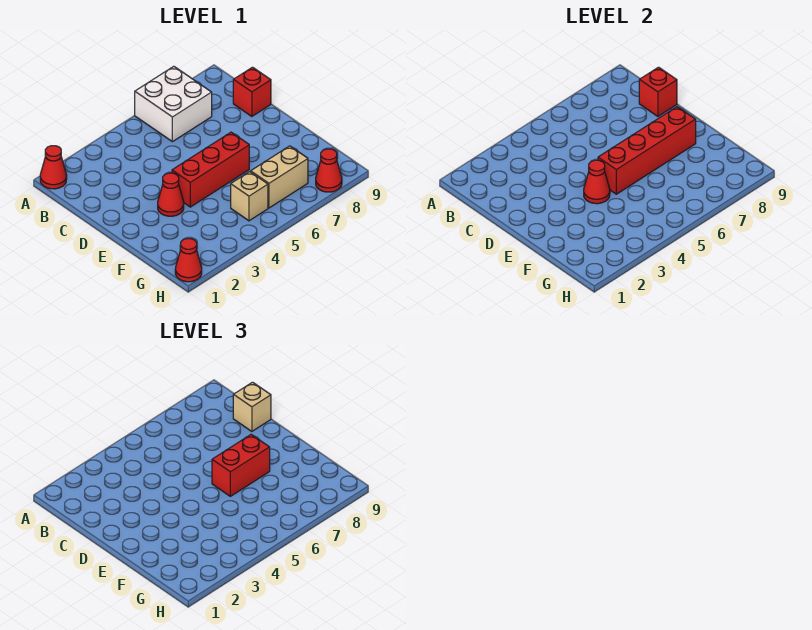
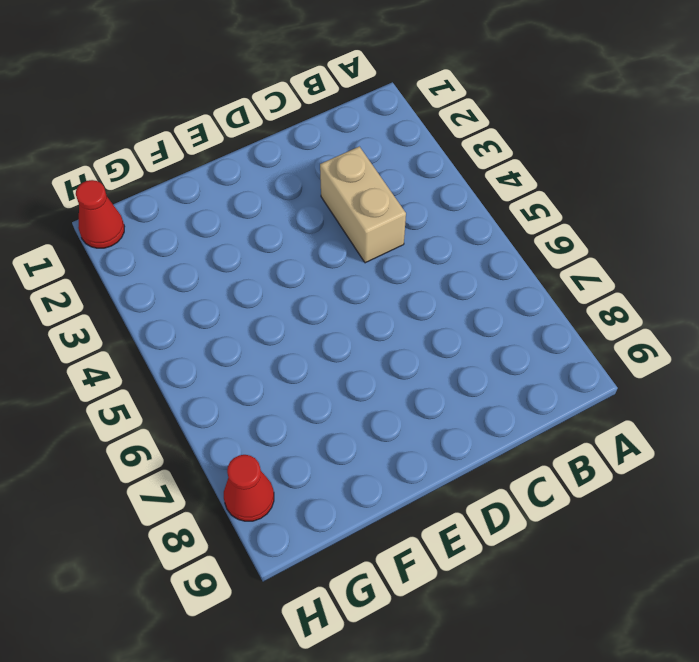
tan brick C3:C4 level 1 -> tan brick G6:G7 level 1
none -> red cone A1 level 1
none -> white brick A6:B7 level 1
none -> red brick C9 level 1

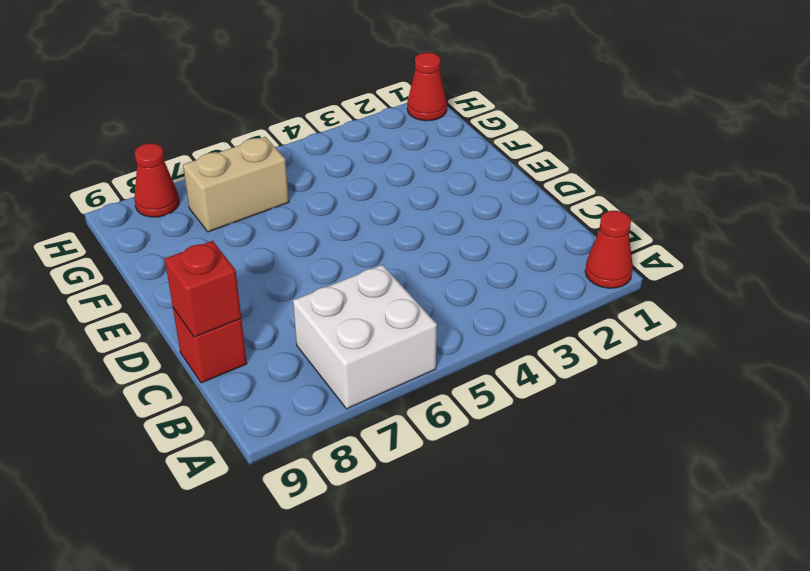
none -> red cone E3 level 1
none -> red brick E4:E6 level 1
none -> tan brick G5 level 1

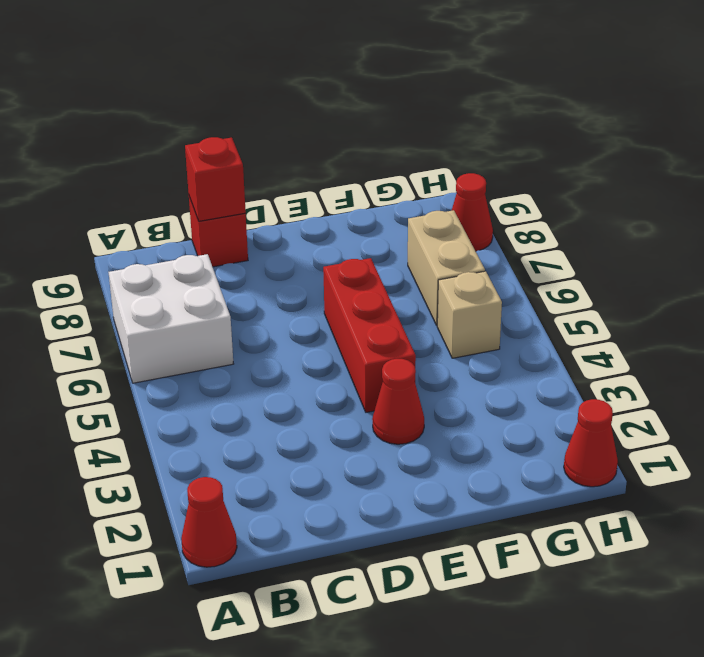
none -> red cone E4 level 2
none -> red brick E5:E8 level 2
none -> tan brick C9 level 3

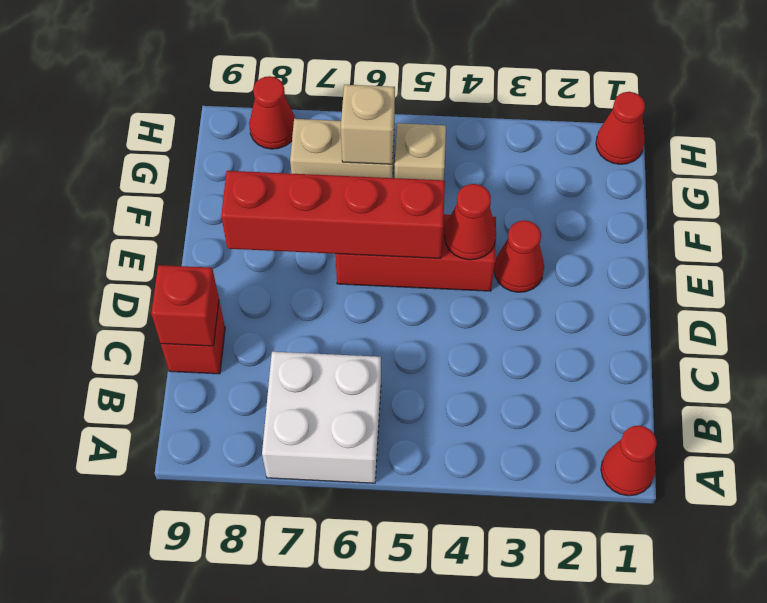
tan brick G6 level 2 -> tan brick C9 level 3
none -> red brick E6:E7 level 3

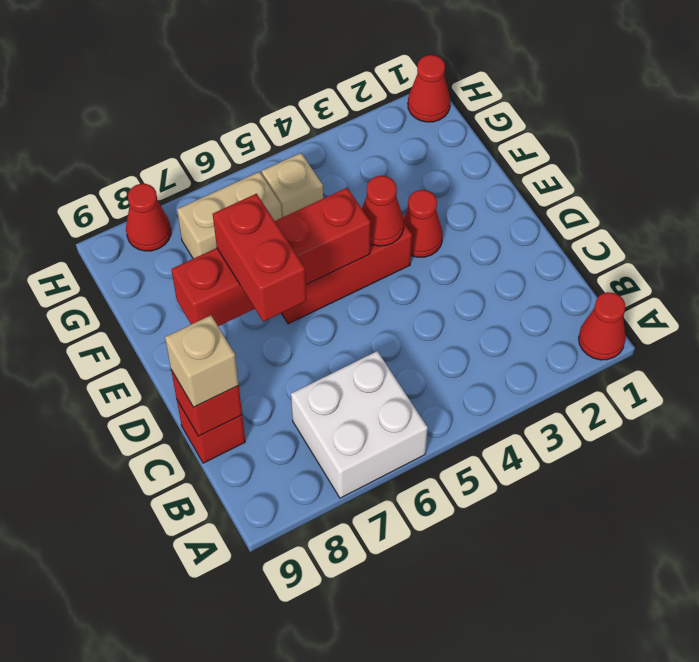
red brick D7:E7 level 3 -> red brick E6:E7 level 3

